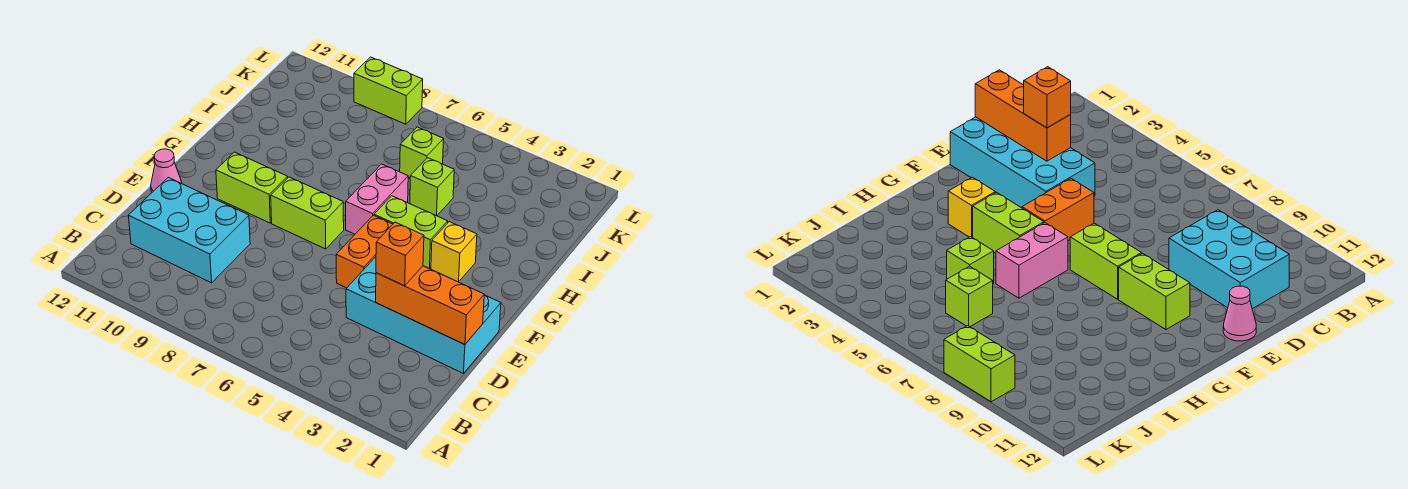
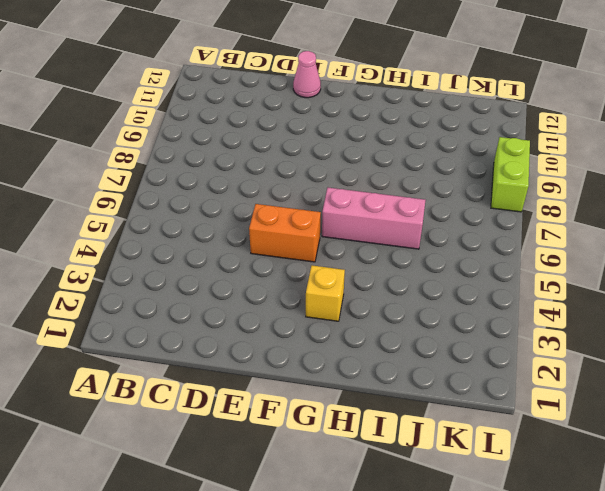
pink brick G6:I6 level 1 -> pink brick G6:H6 level 1
none -> cyan brick C9:D11 level 1
none -> cyan brick D1:E4 level 1
none -> lime brick F7:F8 level 1

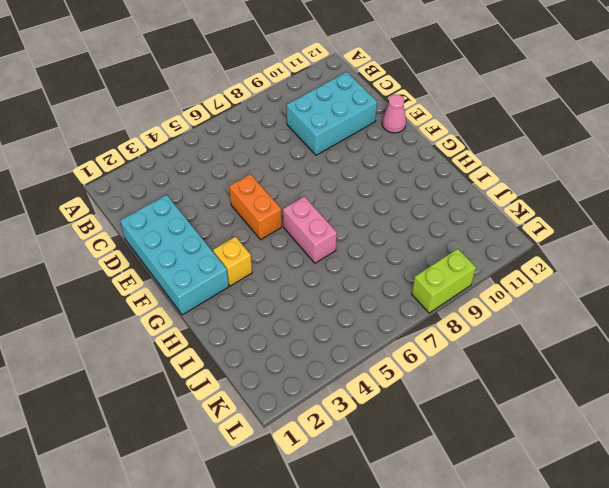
cyan brick D1:G2 level 1 -> cyan brick D1:E4 level 1
none -> lime brick F7:F8 level 1
none -> lime brick F9:F10 level 1
none -> lime brick G4:G5 level 1

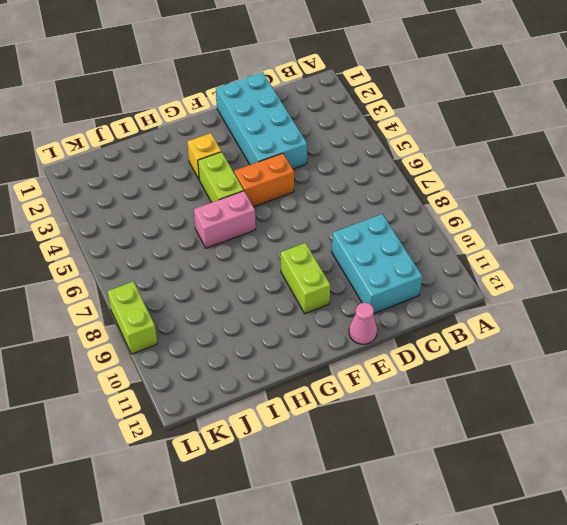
none -> lime brick F7:F8 level 1
none -> lime brick I5 level 1
none -> lime brick J6 level 1

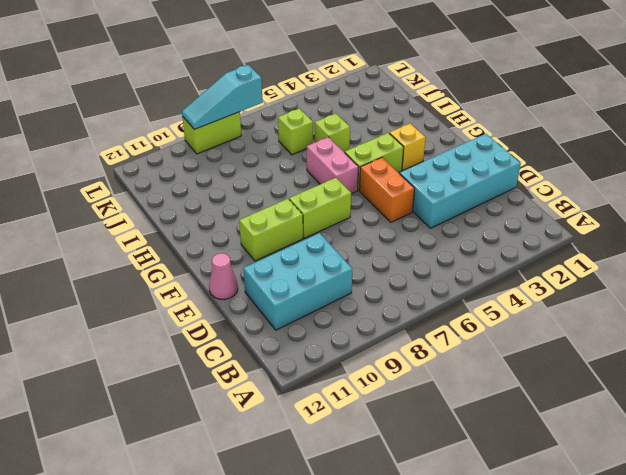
cyan slope L7:L9 level 2 top 7 -> none
none -> orange brick D1:D3 level 2
none -> orange brick D3 level 3

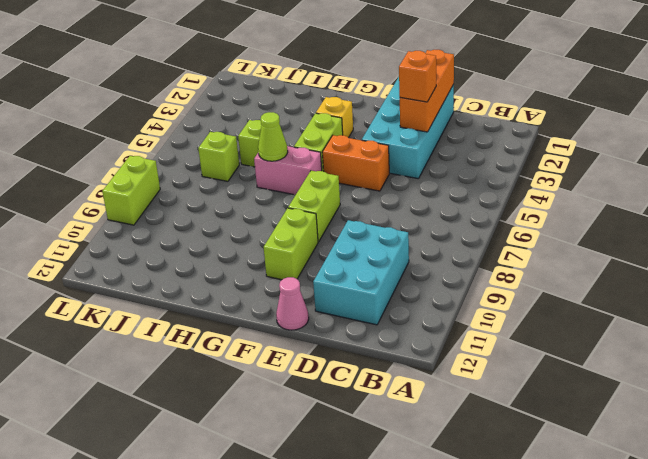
lime cone H6 level 2 -> none

